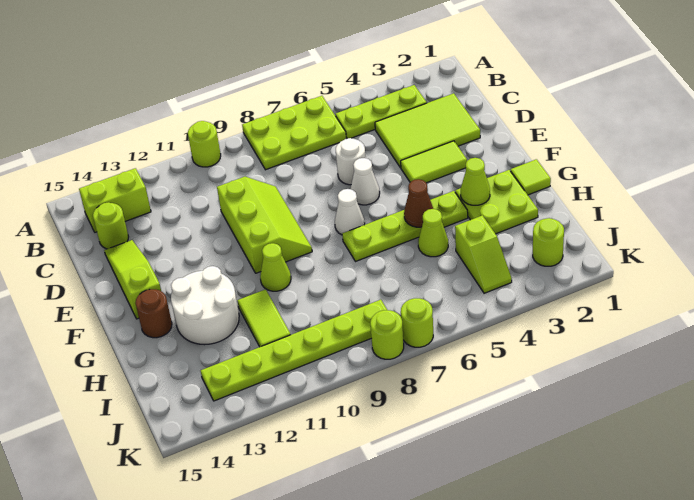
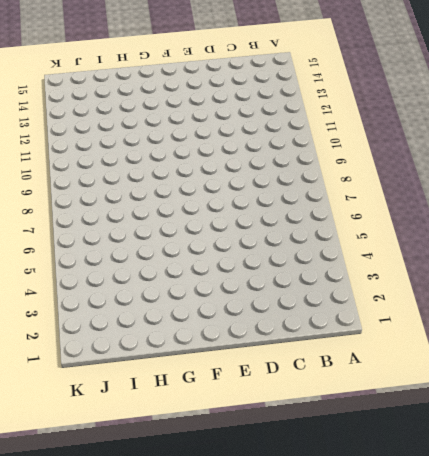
none -> lime plate A6:B8 level 1
none -> lime round brick A10 level 1
none -> lime plate B3:B5 level 1

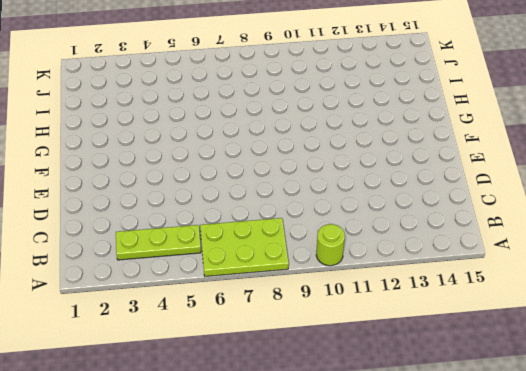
none -> lime brick B13:B14 level 1
none -> lime tile C2:D4 level 1
none -> lime round brick C14 level 1

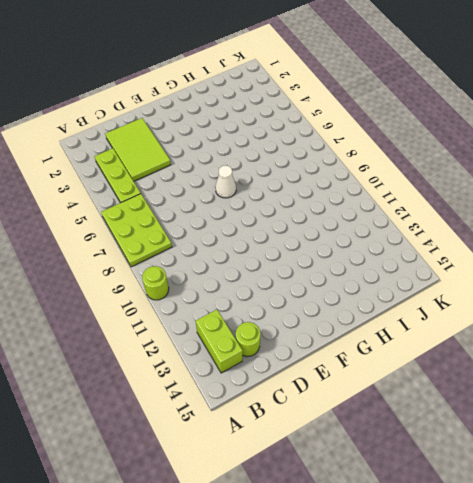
none -> white round brick D6 level 1
none -> lime slope D9:F10 level 1 top 10
none -> lime slope D14:F14 level 1 top F

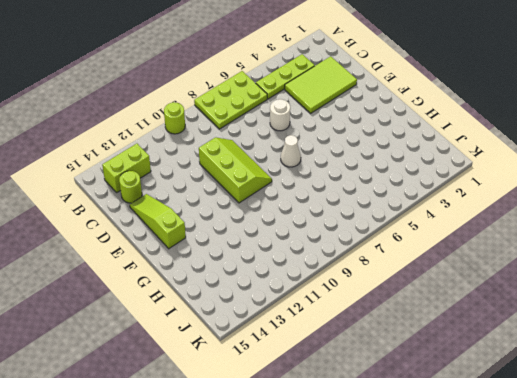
none -> lime tile E3:E4 level 1
none -> white cone E6 level 1
none -> lime tile G1 level 1

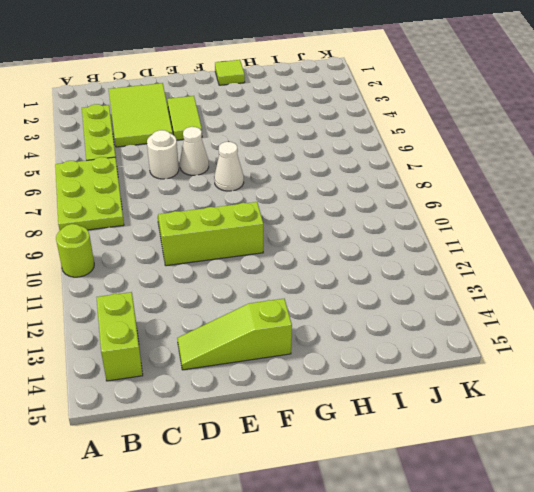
none -> lime round brick C14 level 1
none -> lime plate G2:H3 level 1
none -> lime plate G4:G7 level 1

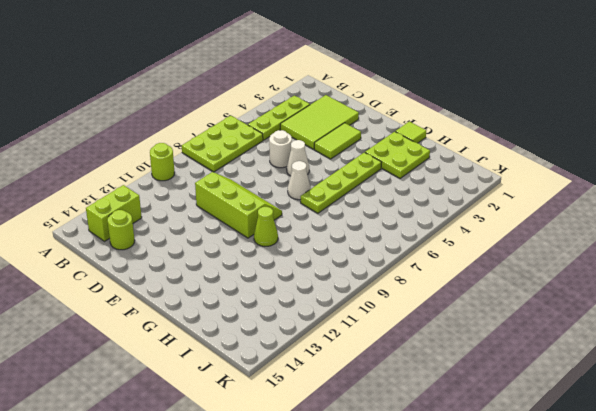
none -> lime slope D14:F14 level 1 top F
none -> white round brick G12:H13 level 1
none -> brown round brick G14 level 1

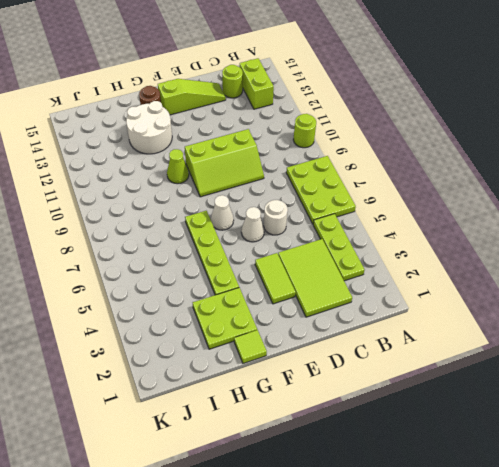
none -> lime cone H5 level 1
none -> lime tile H11:I11 level 1
none -> lime slope I4:J4 level 1 top I

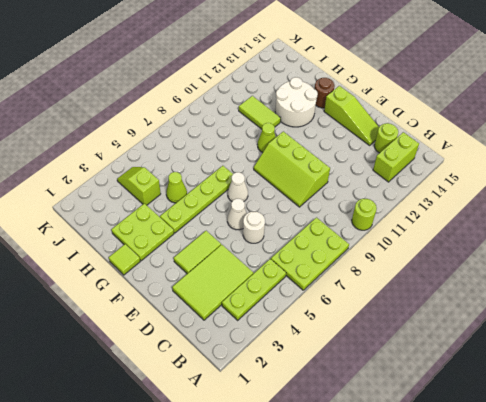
none -> lime round brick J2 level 1
none -> lime plate J8:J13 level 1
none -> lime round brick K7 level 1

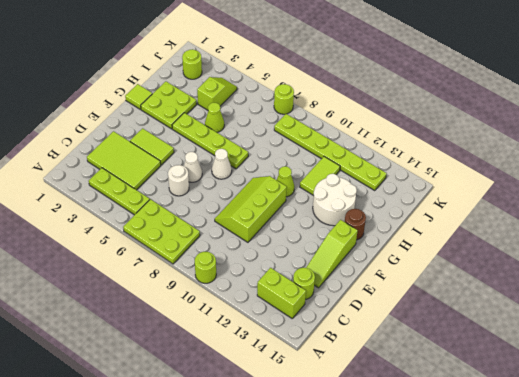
none -> lime round brick K8 level 1
none -> lime cone G3 level 2
none -> brown cone G5 level 2

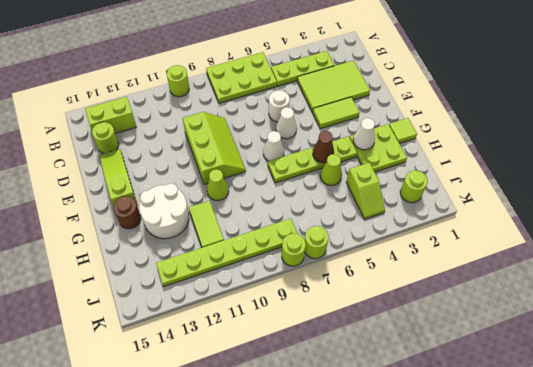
white cone G3 level 2 -> lime cone G3 level 2

